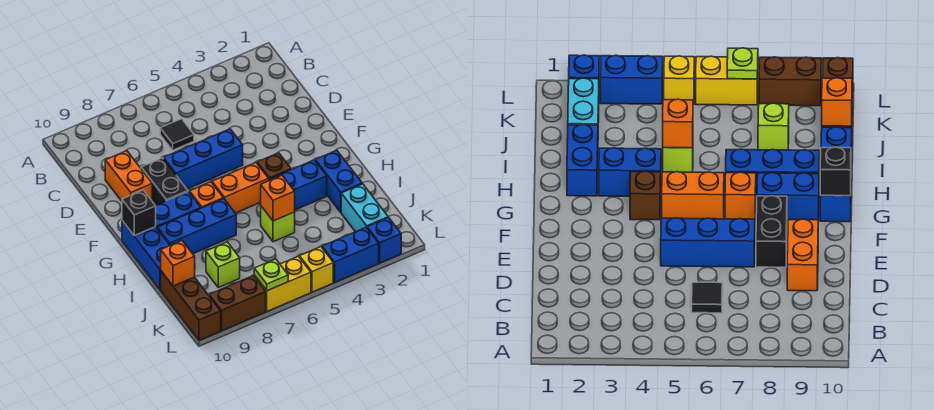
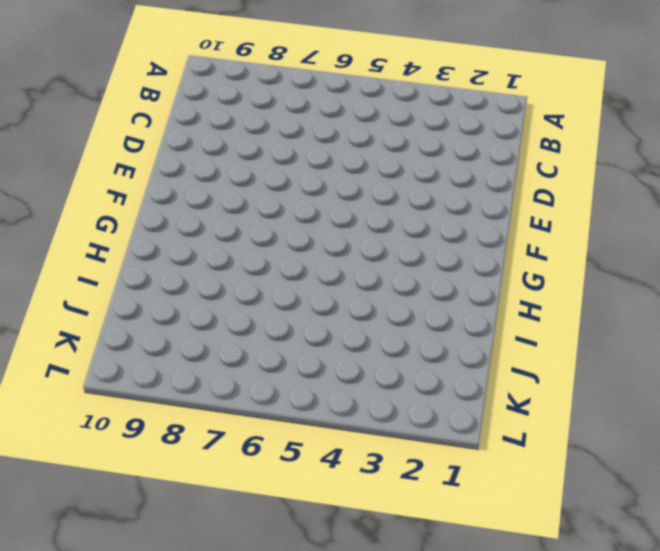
none -> black tile C6 level 1
none -> orange brick D9:E9 level 1
none -> blue brick E5:E7 level 1

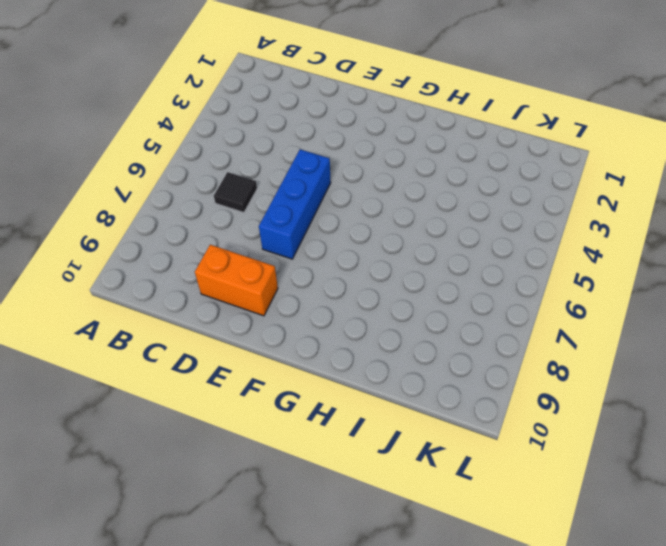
none -> black brick E8:F8 level 1
none -> brown brick G4 level 1
none -> orange brick G5:G6 level 1

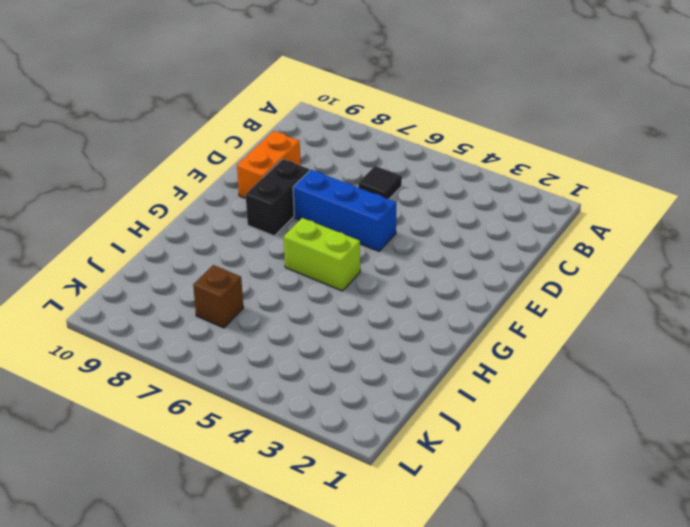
lime brick G5:G6 level 1 -> orange brick G5:G6 level 1
brown brick J7 level 1 -> brown brick G4 level 1
none -> orange brick G7 level 1
none -> blue brick G8:G9 level 1
none -> blue brick G10:I10 level 1

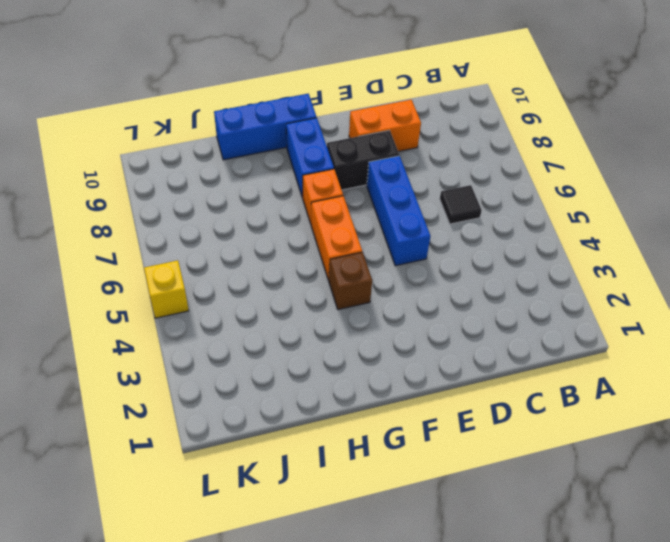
none -> blue brick H2:I2 level 1
none -> blue brick H3:H4 level 1
none -> blue brick H7:H9 level 1

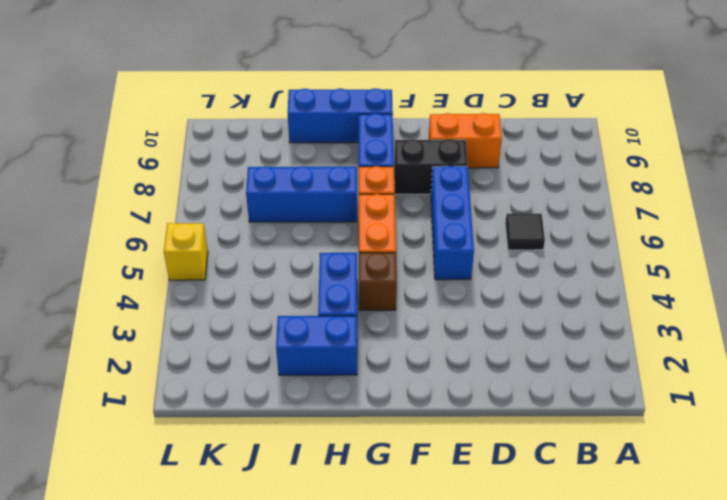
blue brick H7:J7 level 1 -> blue brick H7:H9 level 1
none -> lime brick I5 level 1
none -> cyan brick J2:K2 level 1
none -> lime brick J8 level 1

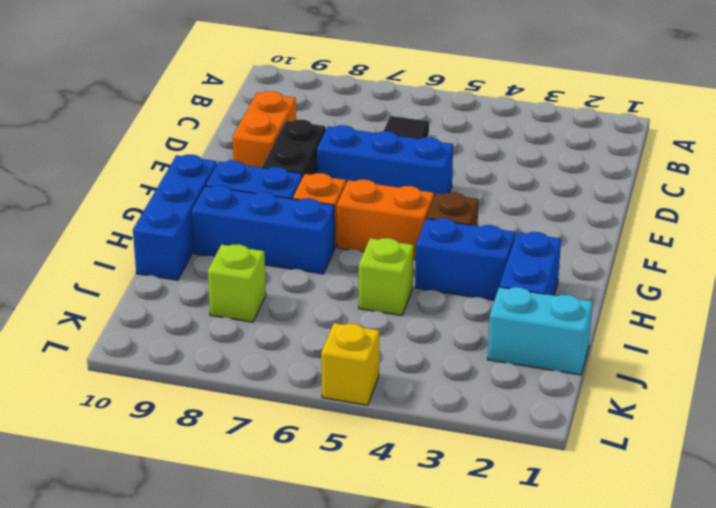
cyan brick J1:J2 level 1 -> cyan brick J2:K2 level 1
none -> brown brick J10:L10 level 1
none -> blue brick L2 level 1
none -> blue brick L3:L4 level 1

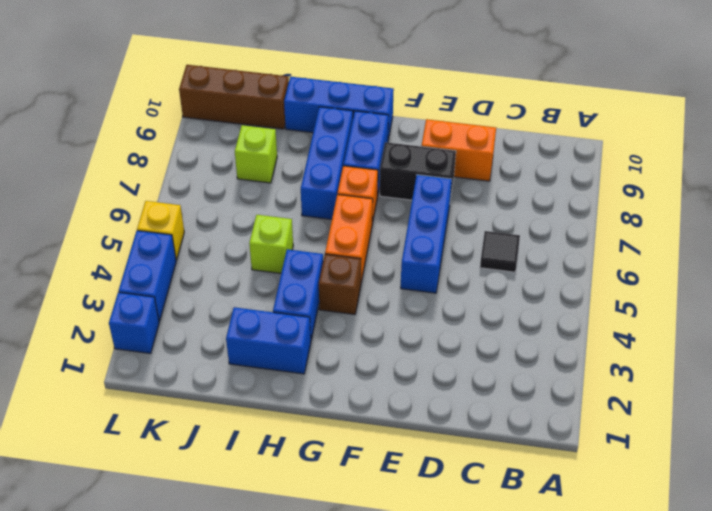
none -> cyan brick J2:K2 level 1
none -> yellow brick L6:L7 level 1
none -> brown brick L8:L9 level 1

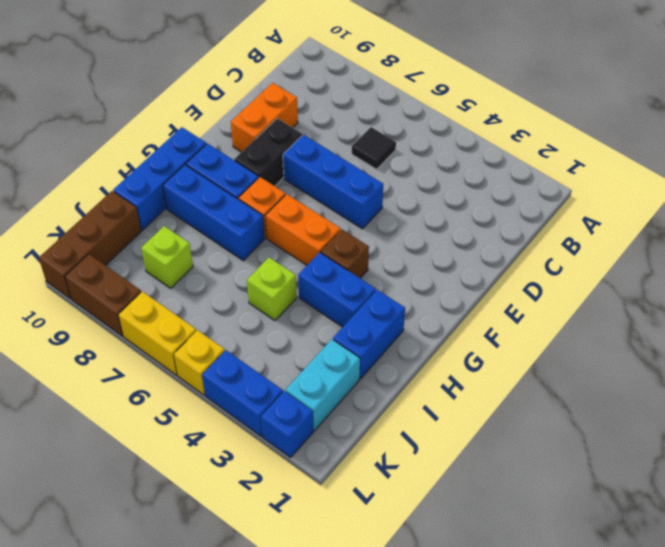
none -> black brick G10 level 2
none -> orange brick I5 level 2
none -> orange brick J10 level 2

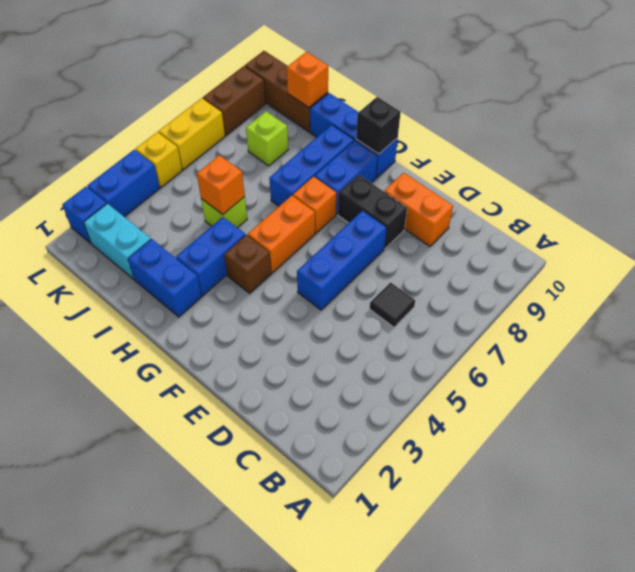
none -> lime plate L7 level 2

